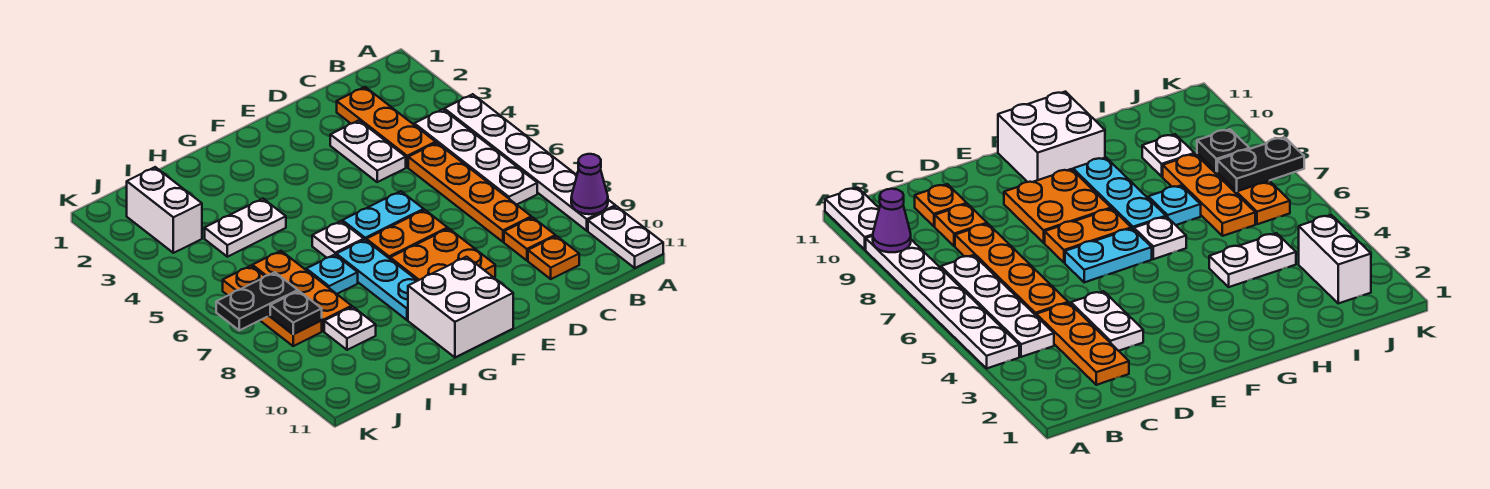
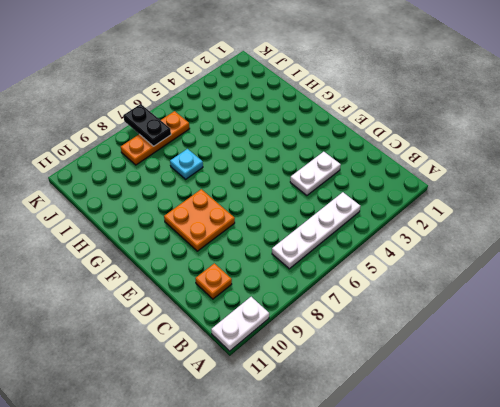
none -> white plate A4:A9 level 1
none -> orange plate C2:C4 level 1
none -> orange plate C5:C8 level 1

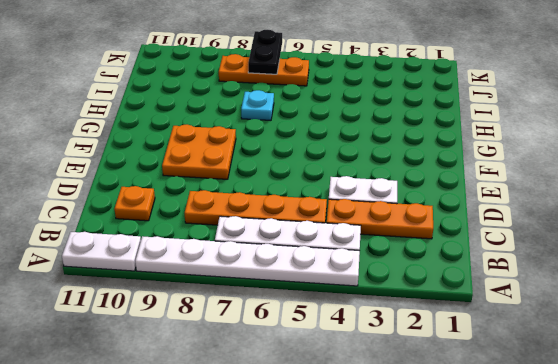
none -> orange plate C9 level 1
none -> cyan plate E6:F6 level 1
none -> orange plate E7:F7 level 1

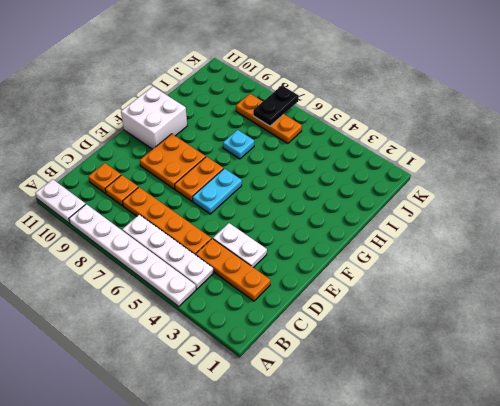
none -> white plate G6 level 1
none -> cyan plate G7:G9 level 1
none -> white plate H4:I4 level 1

